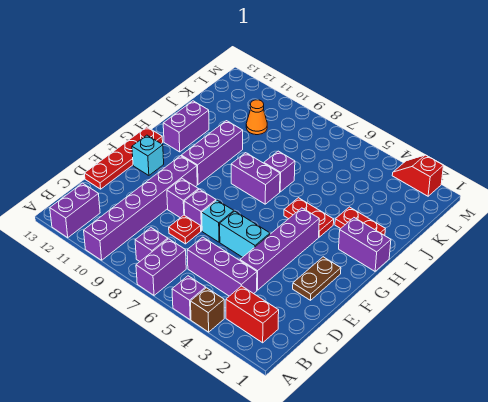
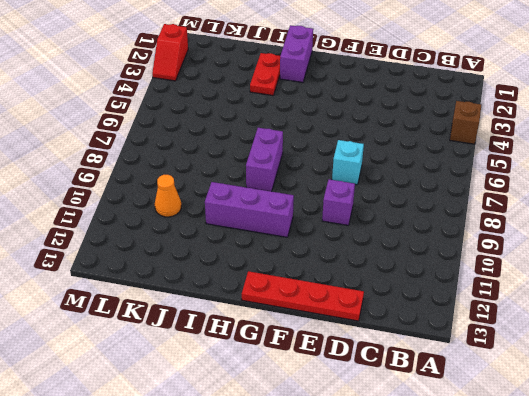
none -> purple brick A5 level 1
none -> purple brick A7:B7 level 1
none -> purple brick A10:F10 level 1

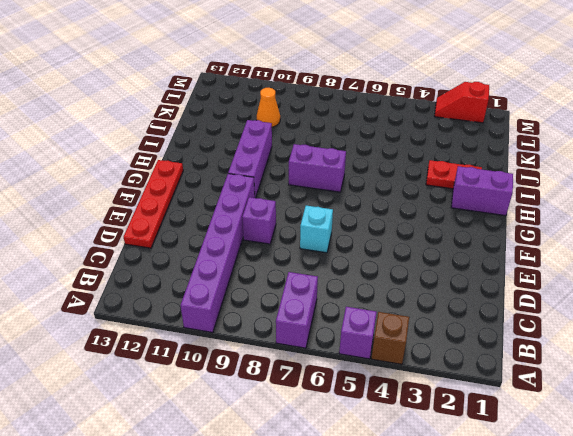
none -> purple brick A12:B12 level 1
none -> red brick B2:B3 level 1
none -> purple brick B8 level 1

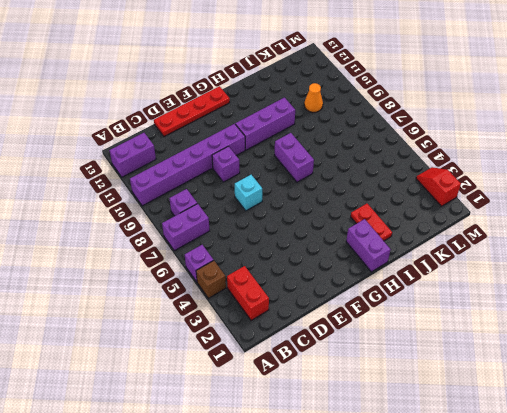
none -> purple brick C4:C6 level 1
none -> purple brick D4:G4 level 1
none -> red plate D8 level 1

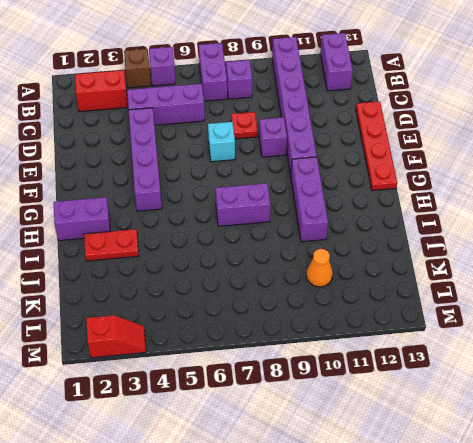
none -> brown plate E2:F2 level 1
none -> cyan brick E5:E6 level 1
none -> purple brick E8 level 1

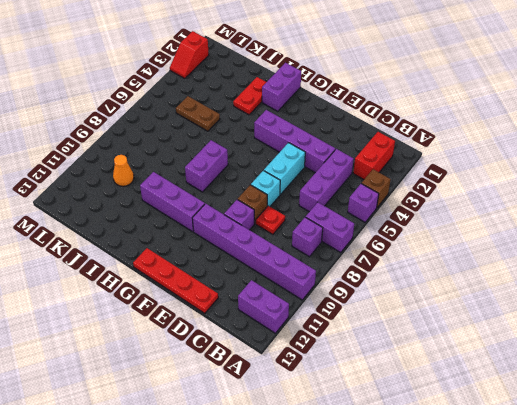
brown brick E8 level 1 -> purple brick E8 level 1
brown plate J5:K5 level 1 -> brown plate E2:F2 level 1
none -> cyan brick F12 level 1
none -> red plate H4:H5 level 1
none -> purple brick H12:I12 level 1

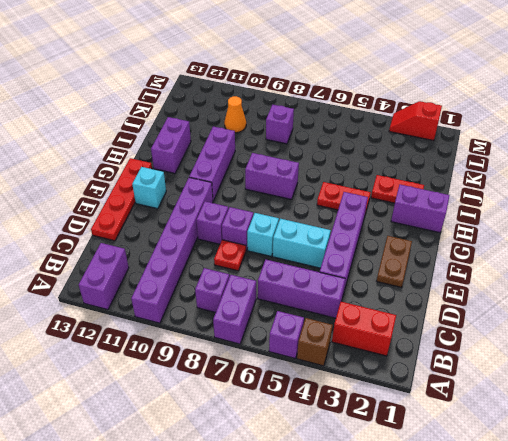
purple brick K8 level 1 -> purple brick I7 level 1

